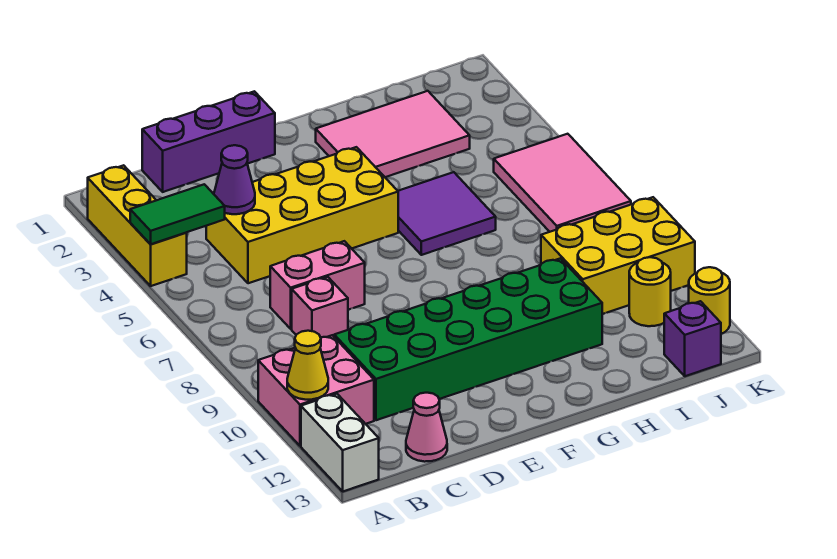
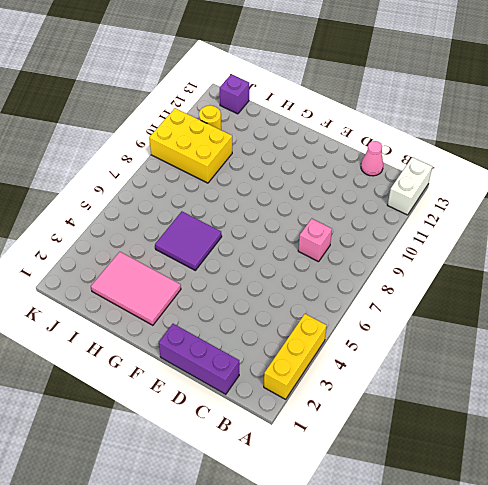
none -> pink brick A10:B11 level 1
none -> yellow brick C4:F5 level 1
none -> pink brick C7:D7 level 1

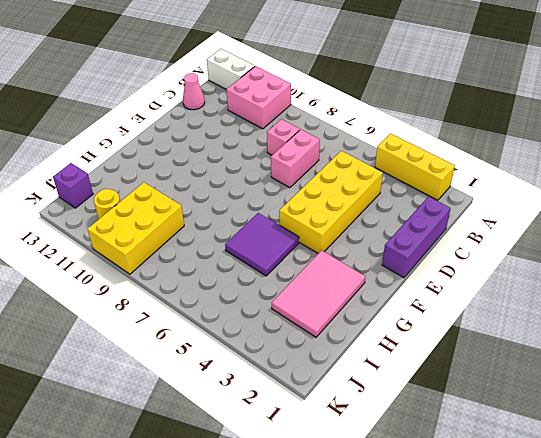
none -> green brick C10:H11 level 1
none -> pink tile J5:K7 level 1
none -> yellow round brick K12 level 1

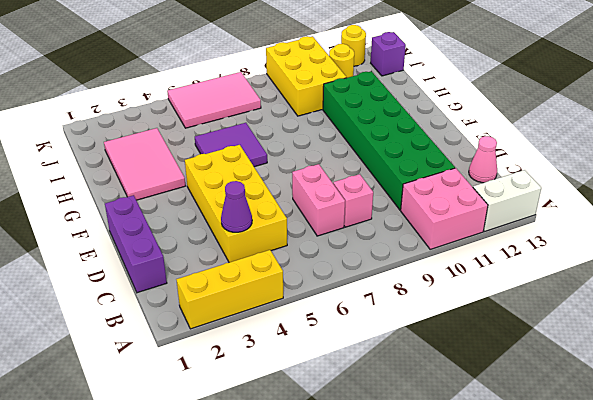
none -> green tile A4:B4 level 2
none -> yellow cone A11 level 2

